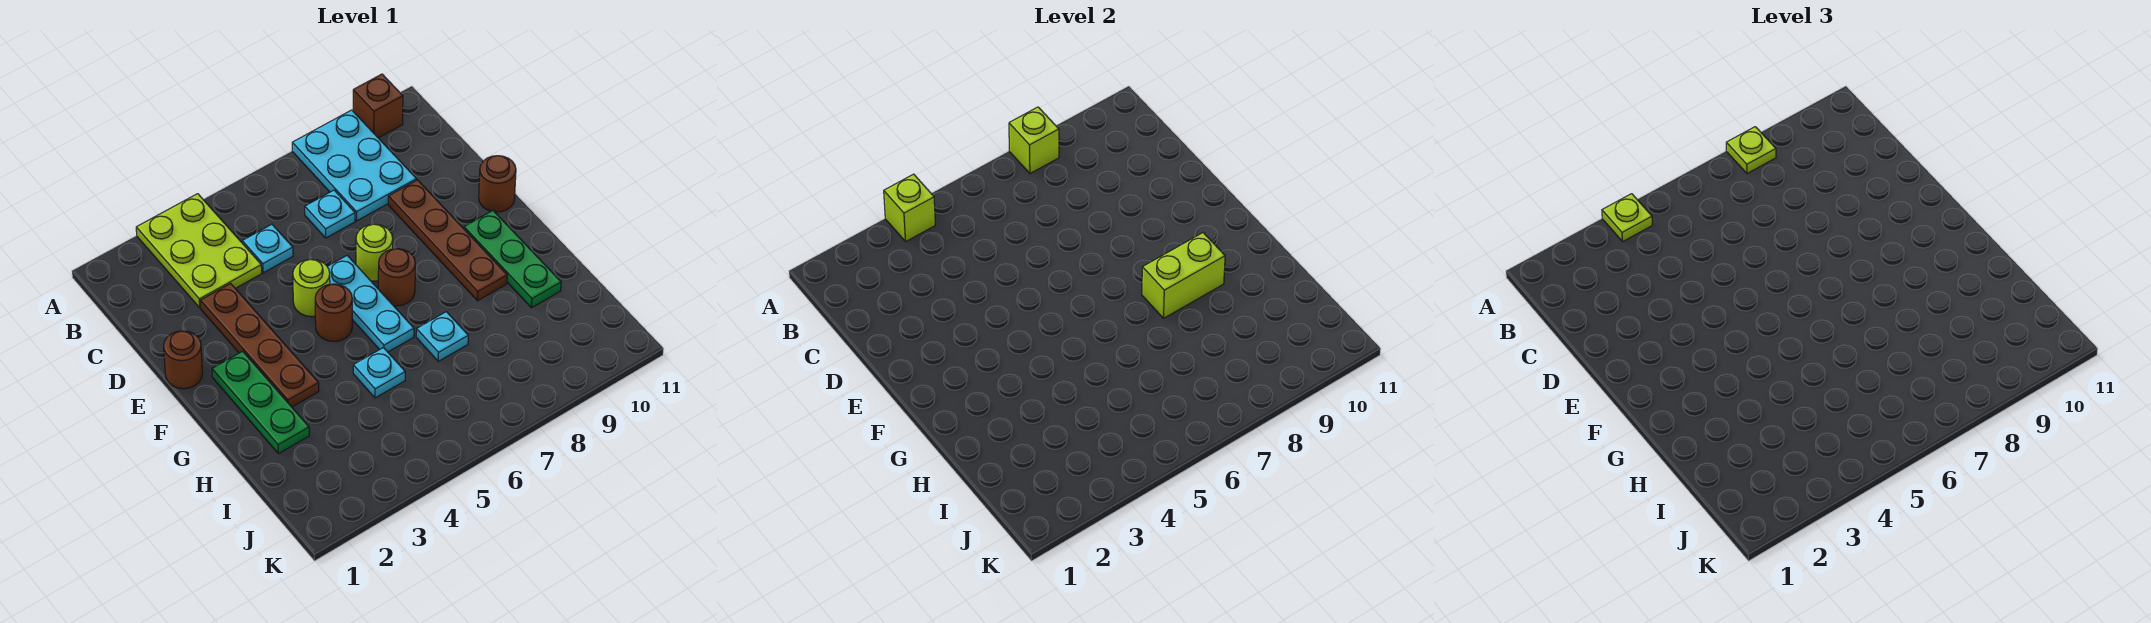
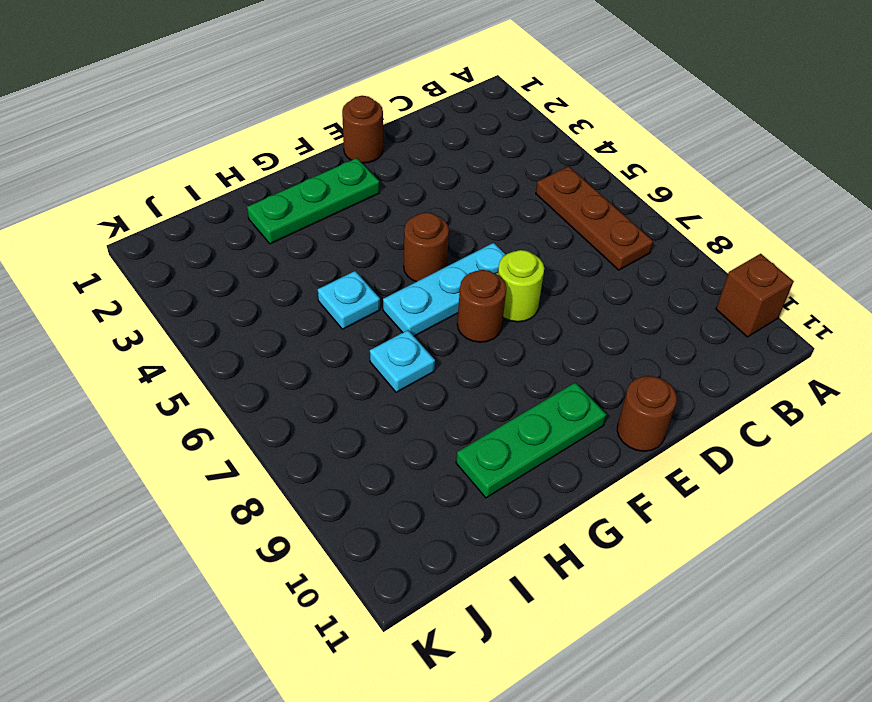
brown plate B5:B7 level 1 -> none
none -> lime plate A3:C4 level 1
none -> cyan plate A8:C9 level 1
none -> cyan plate C5 level 1

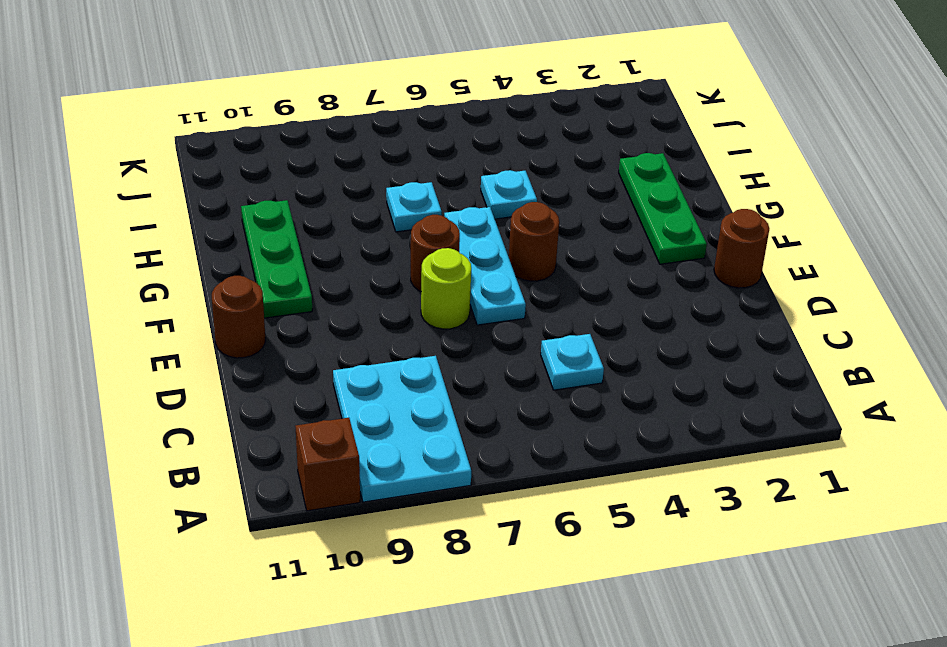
none -> lime plate A3:C4 level 1
none -> cyan plate C7 level 1
none -> brown plate D3:G3 level 1

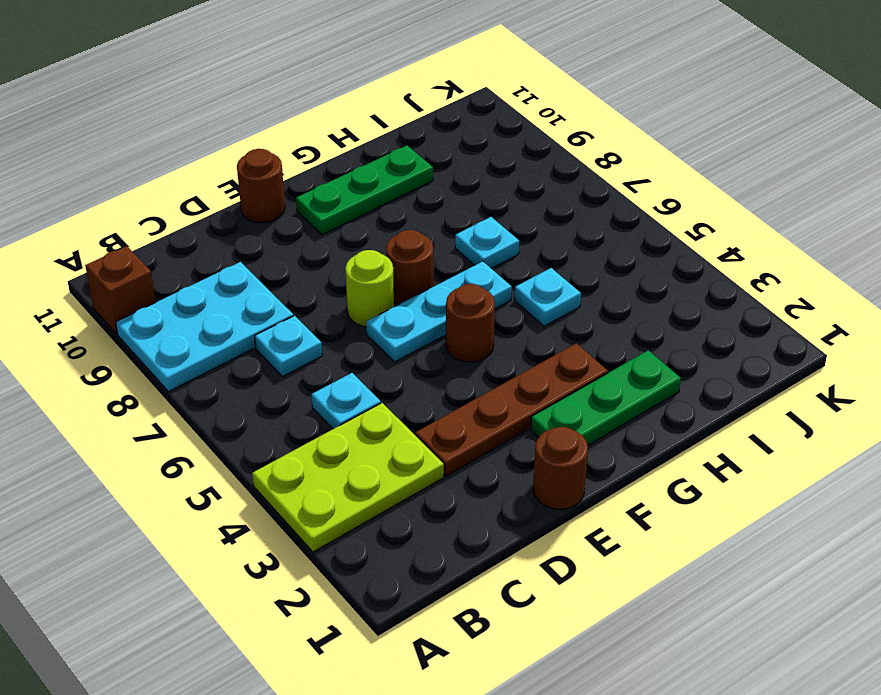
none -> brown plate D9:G9 level 1
none -> lime round brick E5 level 1
none -> lime brick A4 level 2

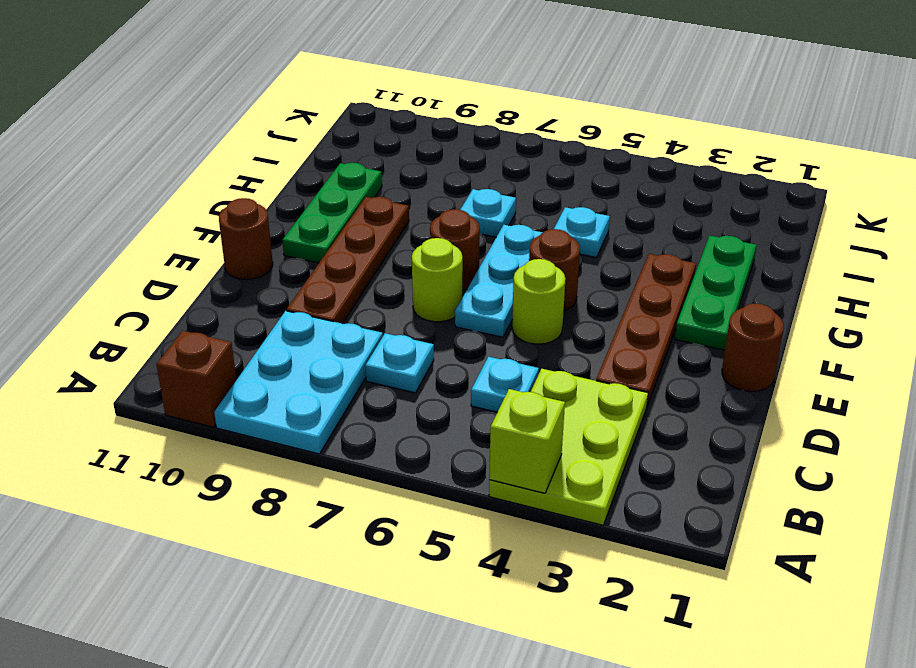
none -> lime brick A8 level 2
none -> lime brick G8:G9 level 2
none -> lime plate A4 level 3

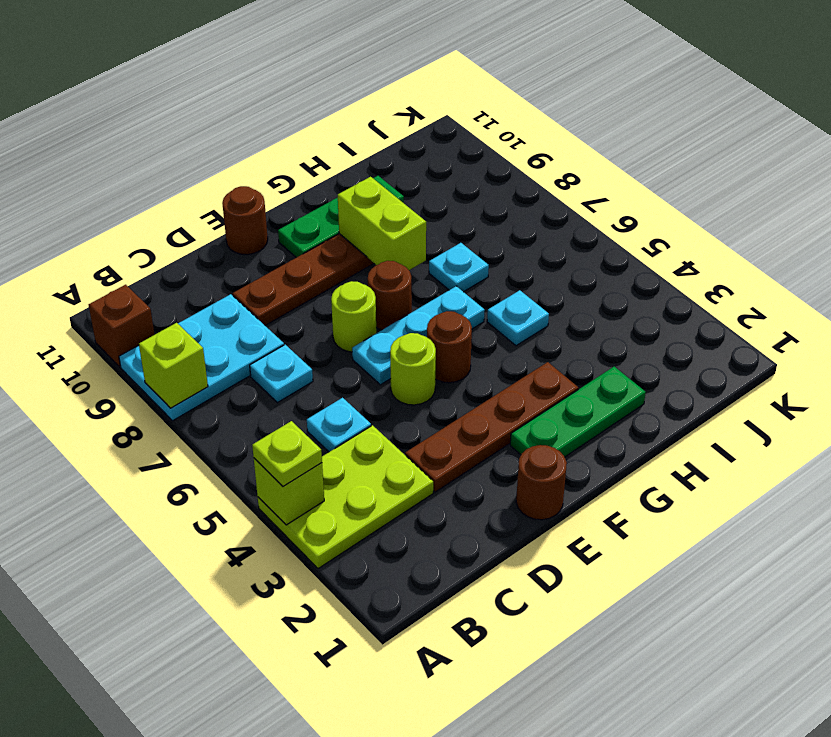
none -> lime plate A8 level 3

